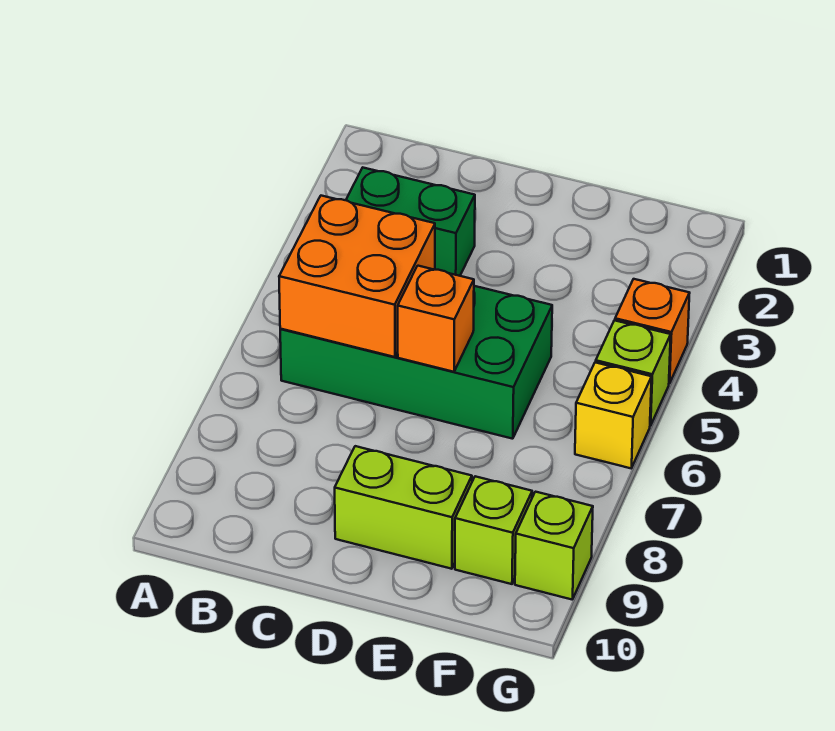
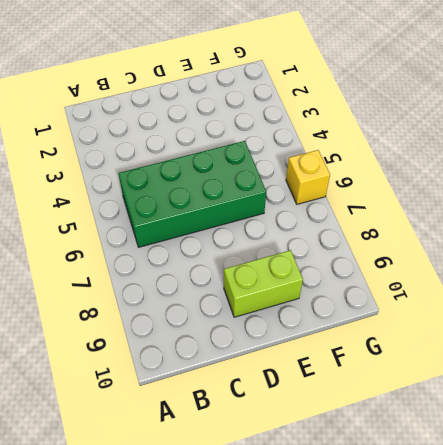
none -> green brick B3:C3 level 1
none -> lime brick F9 level 1

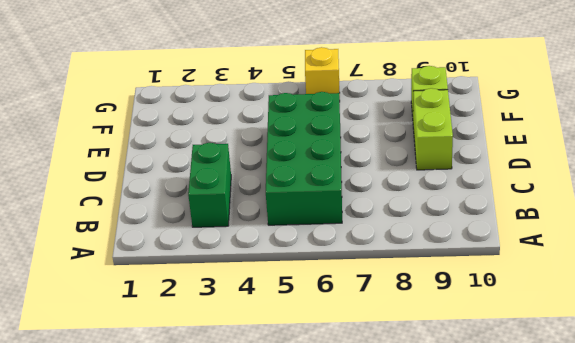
none -> orange brick G4 level 1
none -> lime brick G5 level 1

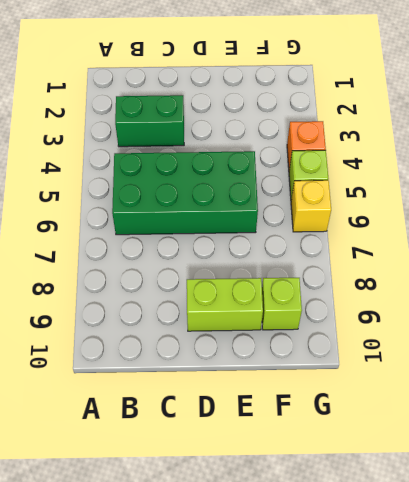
none -> lime brick G9 level 1
none -> orange brick B5:C6 level 2

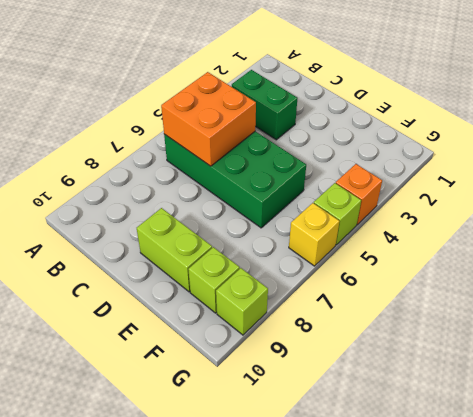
none -> orange brick D6 level 2

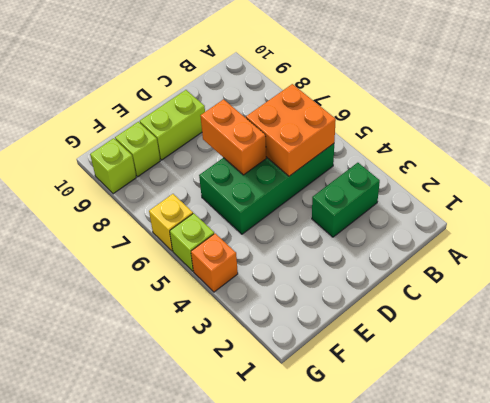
orange brick D6:D7 level 2 -> orange brick D6 level 2

